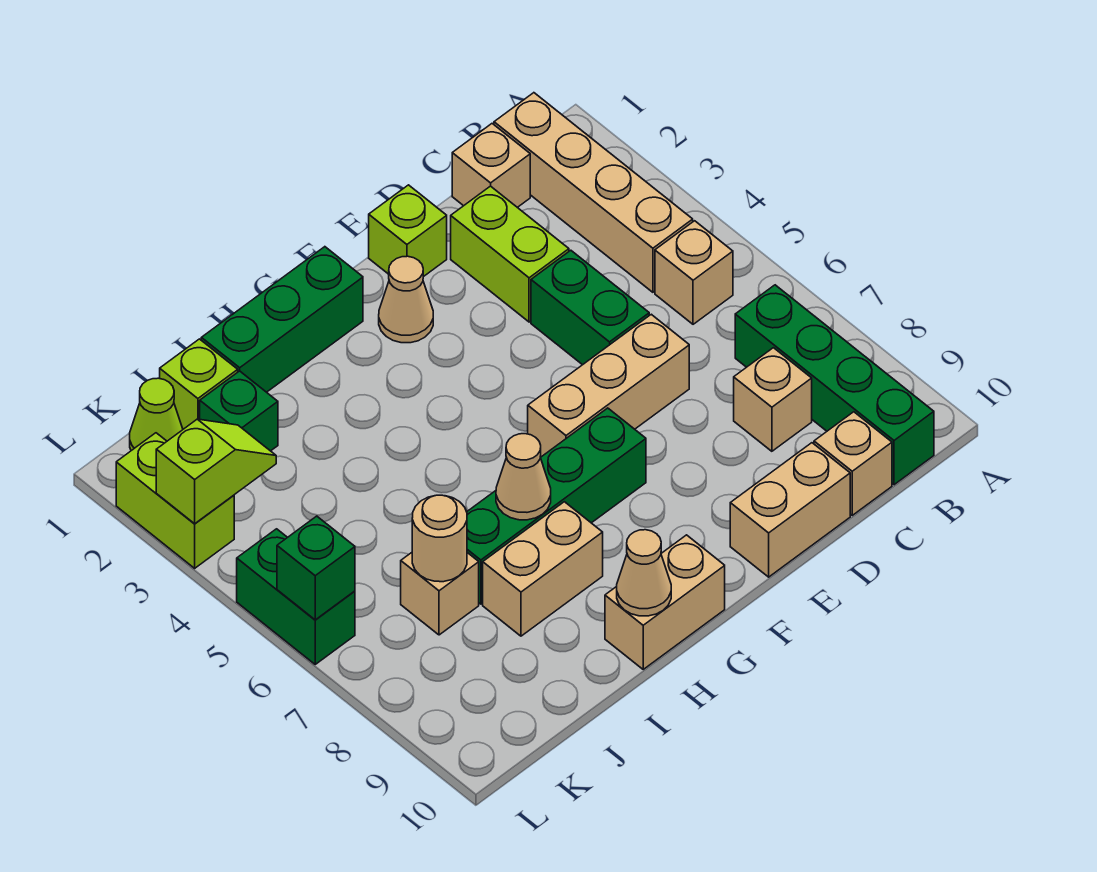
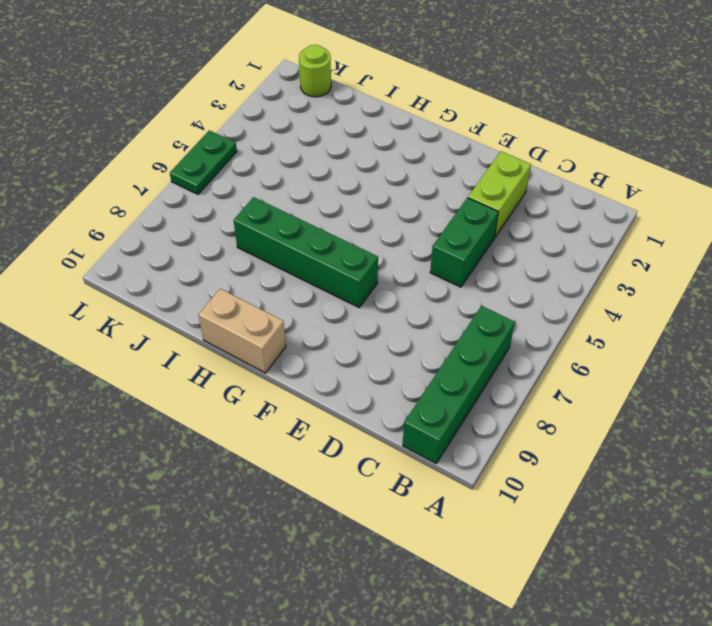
lime round brick K1 level 1 -> lime cone K1 level 1
green plate L5:L6 level 1 -> green brick L5:L6 level 1
none -> tan brick B1:B4 level 1
none -> tan brick B5 level 1
none -> tan brick C1 level 1

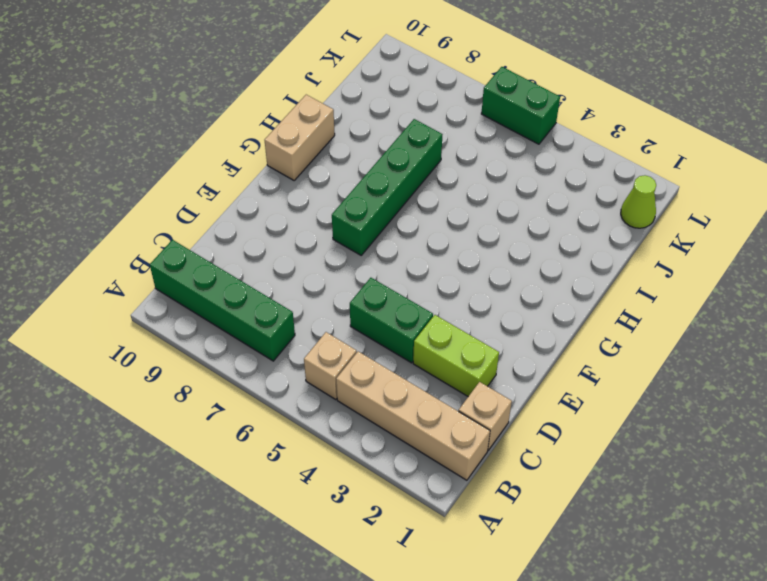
none -> tan brick C8 level 1
none -> tan brick C10 level 1
none -> tan brick D6:F6 level 1

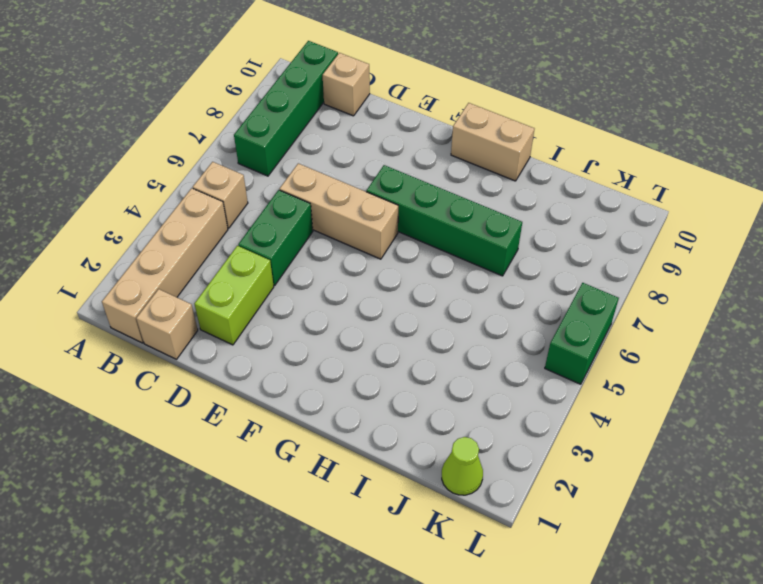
none -> tan brick C8 level 1
none -> tan brick D10:E10 level 1
none -> lime brick E1 level 1

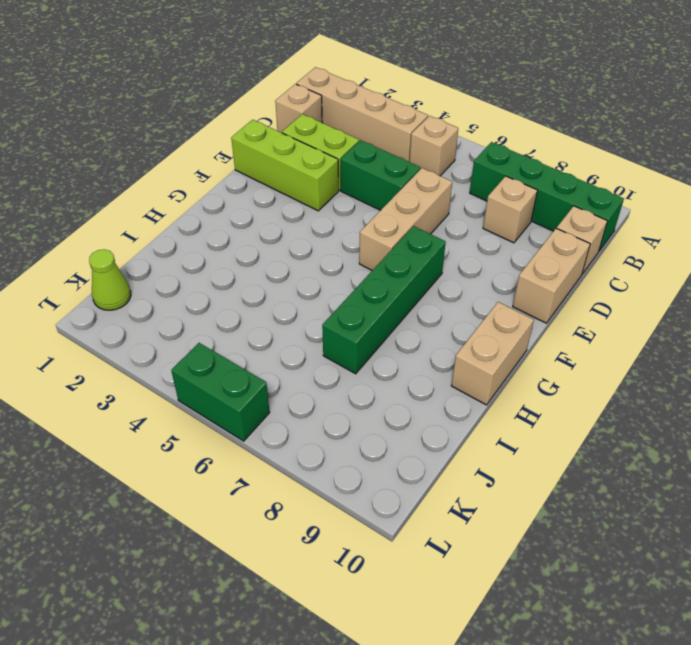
lime brick E1:E3 level 1 -> lime brick E1 level 1
none -> tan cone F2 level 1
none -> green brick G1:I1 level 1
none -> tan brick H8:I8 level 1

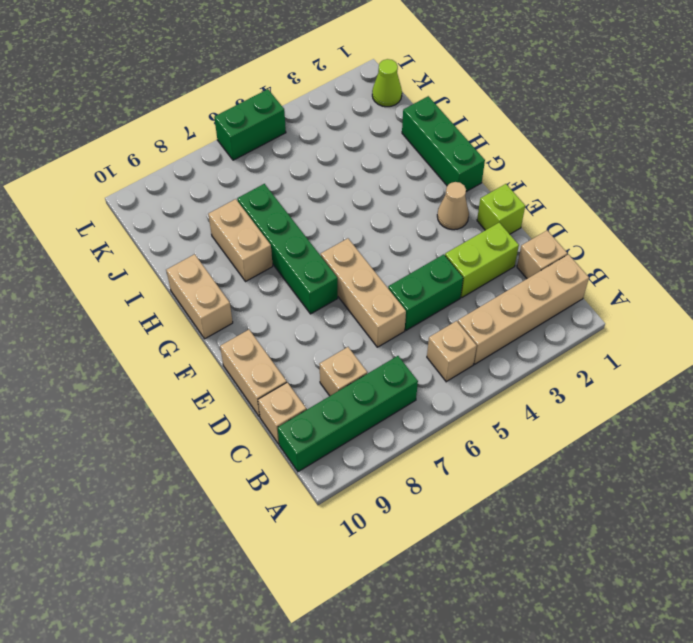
none -> lime brick J1 level 1
none -> green brick J2 level 1
none -> tan brick J7 level 1

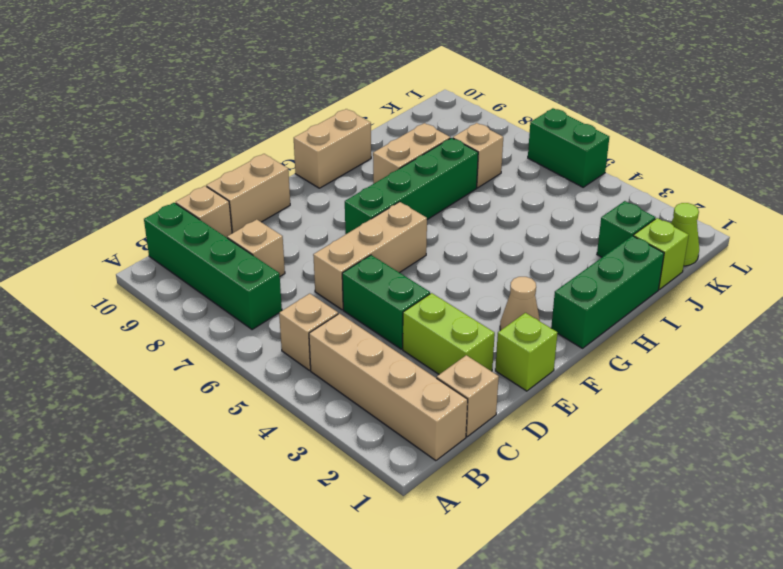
none -> lime brick L2:L3 level 1
none -> tan cone H7 level 2
none -> tan cone H10 level 2

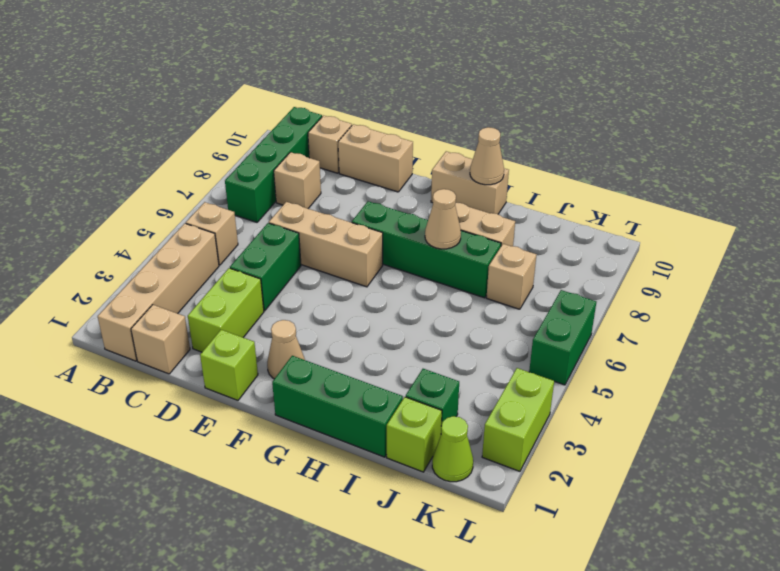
none -> tan round brick J7 level 2
none -> lime slope K3:L3 level 2 top L
none -> green brick L6 level 2

